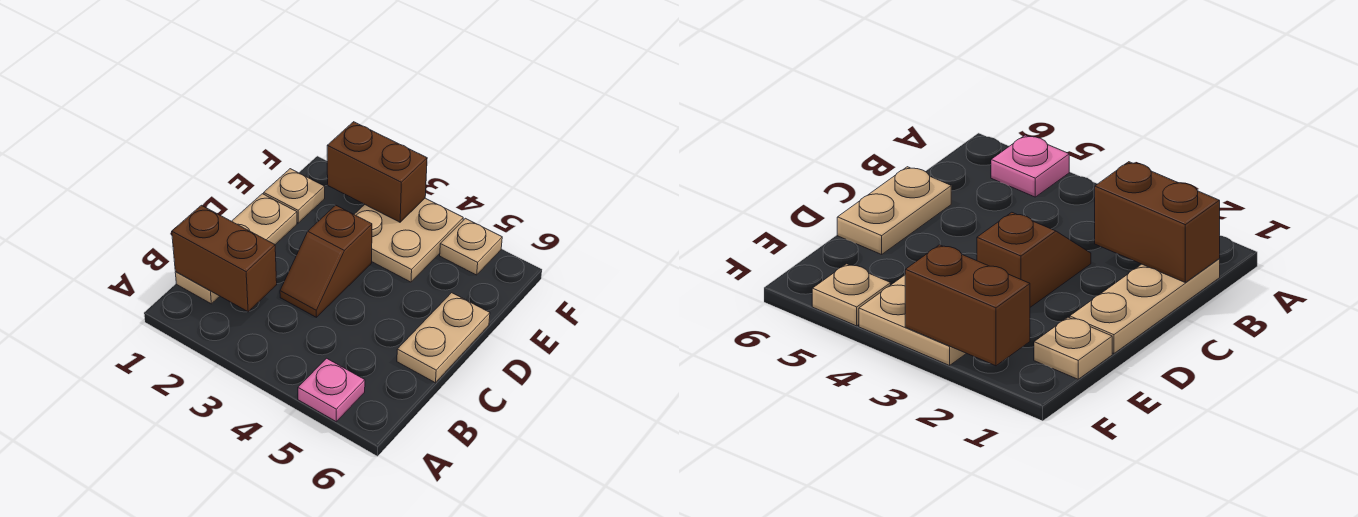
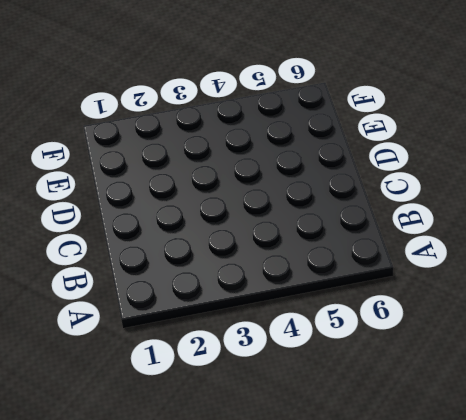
none -> pink plate A5 level 1
none -> tan plate B1:D1 level 1

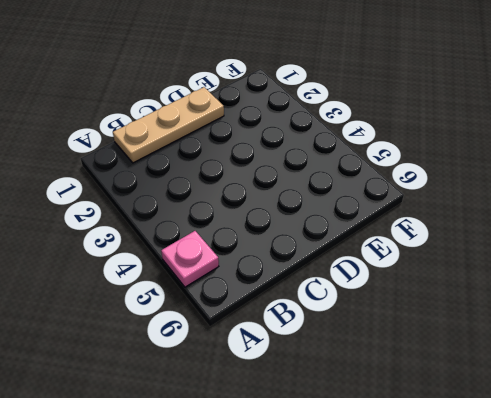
none -> brown slope C3:D3 level 1 top D
none -> tan plate C6:D6 level 1

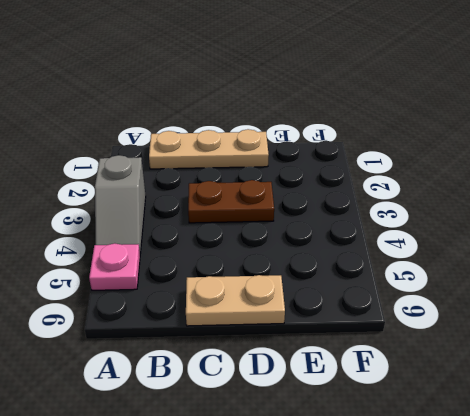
grey slope A3:A4 level 1 top 3 -> none
brown plate C3:D3 level 1 -> brown slope C3:D3 level 1 top D
none -> tan plate E1 level 1
none -> tan plate E3:F4 level 1

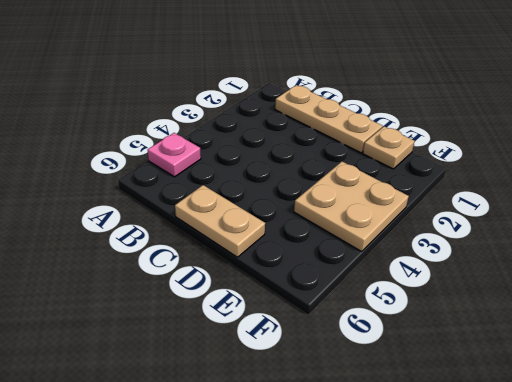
none -> brown slope C3:D3 level 1 top D
none -> tan plate F5 level 1

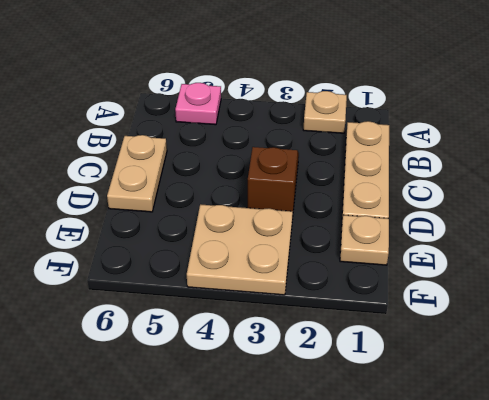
tan plate A2 level 1 -> tan plate F5 level 1
none -> brown brick B1:B2 level 2
none -> brown brick F2:F3 level 2

